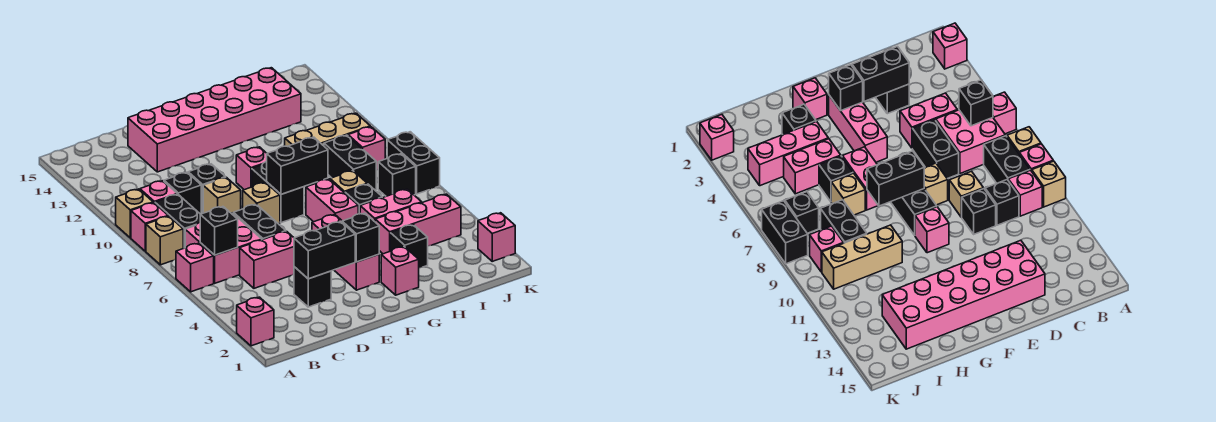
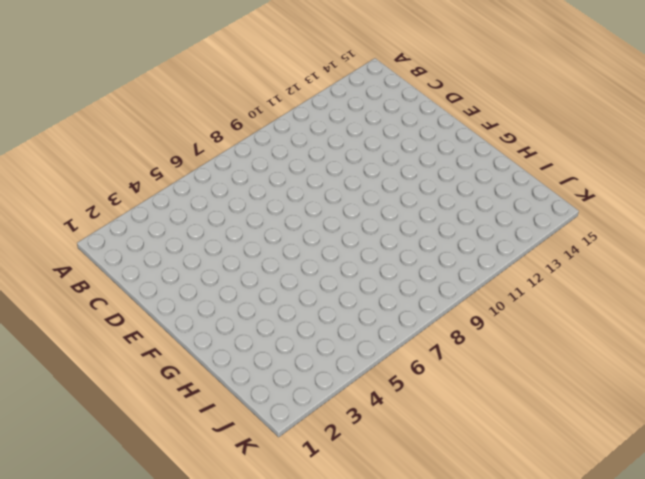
none -> pink brick A2 level 1
none -> pink brick A6 level 1
none -> tan brick A8 level 1
none -> pink brick A9 level 1

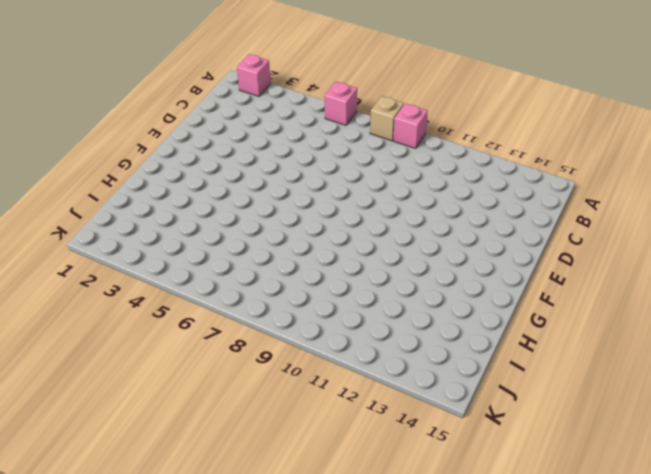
none -> tan brick A10 level 1
none -> pink brick B6:C7 level 1
none -> black brick B8:B9 level 1
none -> pink brick B10 level 1

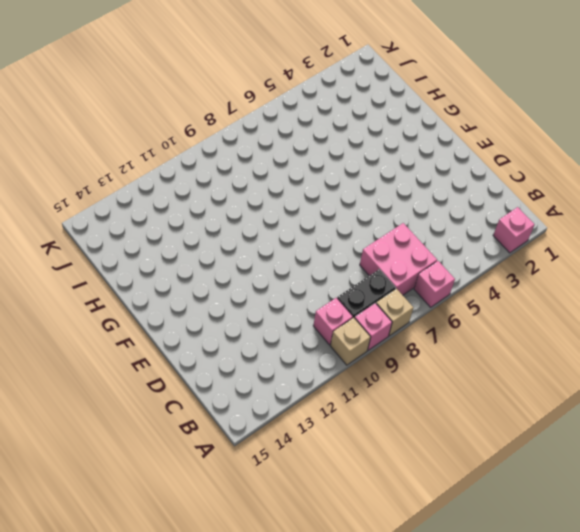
none -> pink brick C5:D5 level 1
none -> black brick C10 level 1
none -> black brick D3 level 1
none -> black brick D6:D7 level 1

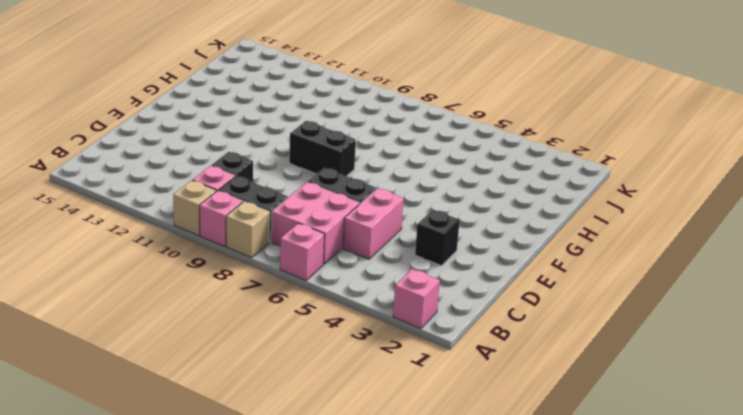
none -> tan brick D9 level 1
none -> black brick D10 level 1
none -> pink brick D13:I14 level 1
none -> tan brick E8 level 1

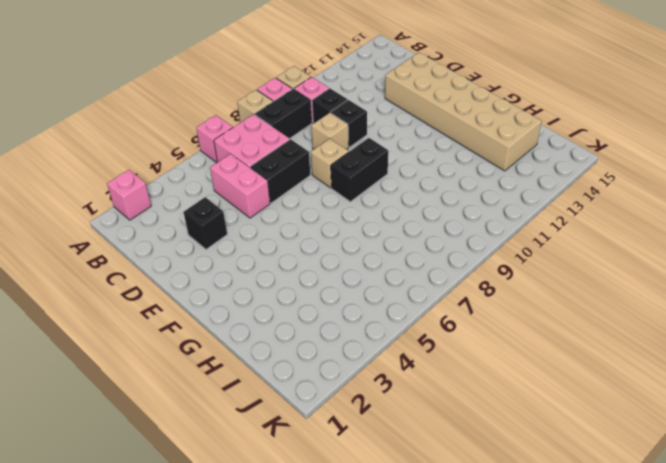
tan brick D13:I14 level 1 -> pink brick D13:I14 level 1
none -> pink brick F3:F5 level 1
none -> pink brick F10 level 1
none -> pink brick G2 level 1
none -> pink brick G6:G7 level 1

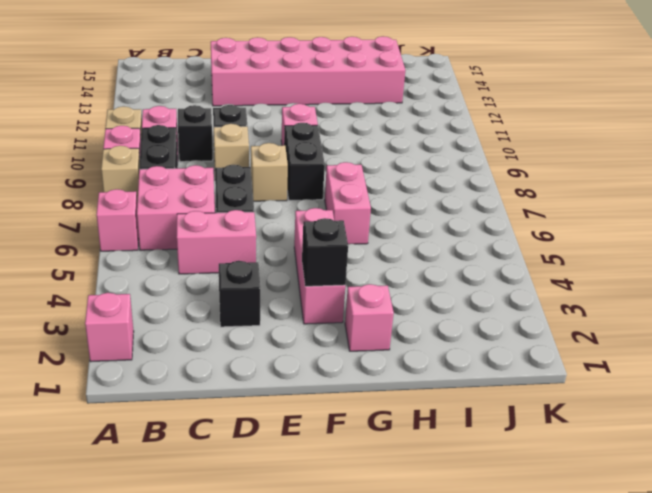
none -> black brick H3 level 1
none -> pink brick H4:J4 level 1
none -> pink brick H5:I5 level 1
none -> black brick H6 level 1

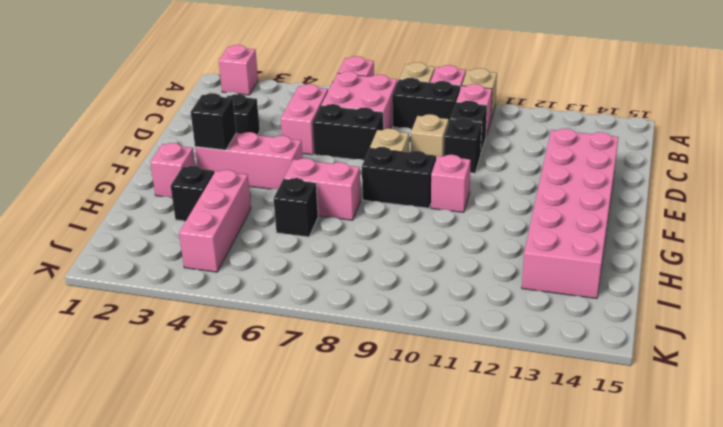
none -> pink brick H5:I5 level 1
none -> tan brick H7 level 1
none -> tan brick H10:J10 level 1
none -> black brick I8:I9 level 1

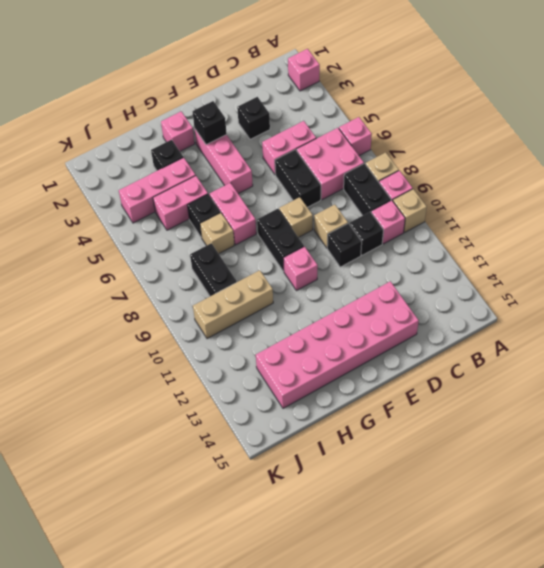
none -> black brick J7 level 1
none -> pink brick J9 level 1
none -> pink brick K2 level 1
none -> black brick K7:K8 level 1

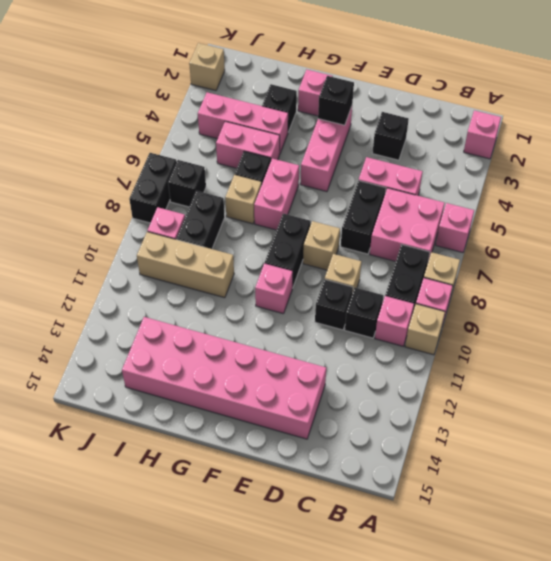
tan brick K2 level 1 -> pink brick K2 level 1
none -> black brick B6 level 2
none -> black brick D3:E3 level 2
none -> black brick F8:G8 level 2

